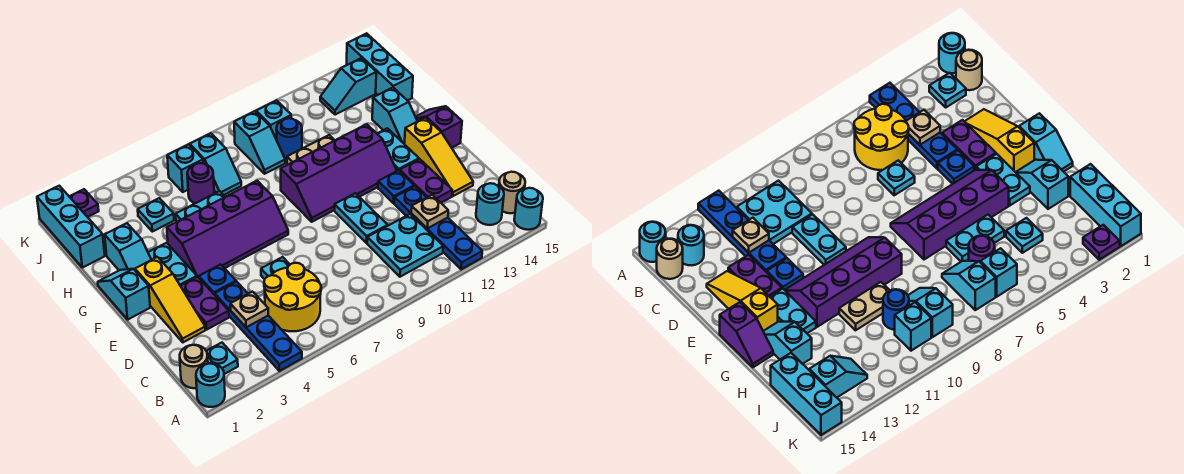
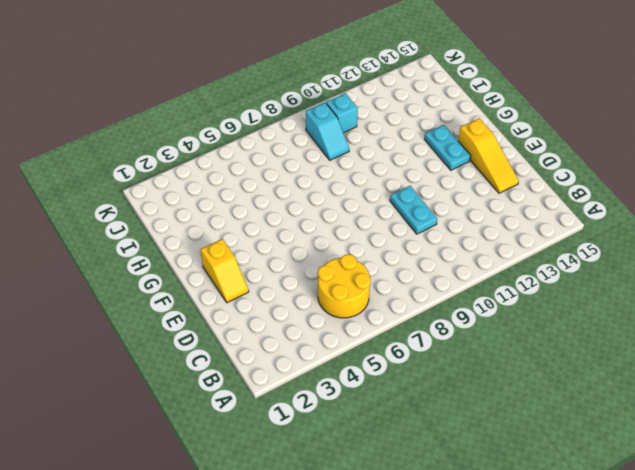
yellow slope E2:F2 level 1 top F -> yellow slope D2:F2 level 1 top F
none -> cyan round brick A1 level 1
none -> blue plate A4:D4 level 1
none -> blue plate A12:D12 level 1
none -> cyan round brick A15 level 1

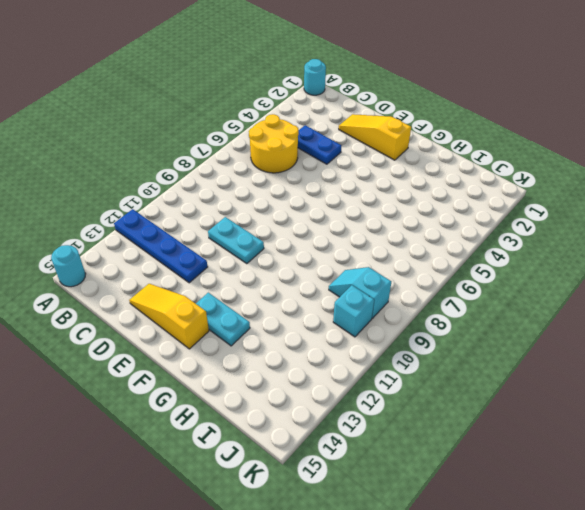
blue plate C4:D4 level 1 -> blue plate A4:D4 level 1
none -> tan round brick B1 level 1
none -> cyan plate B2 level 1
none -> cyan plate B10:C11 level 1
none -> cyan round brick B14 level 1

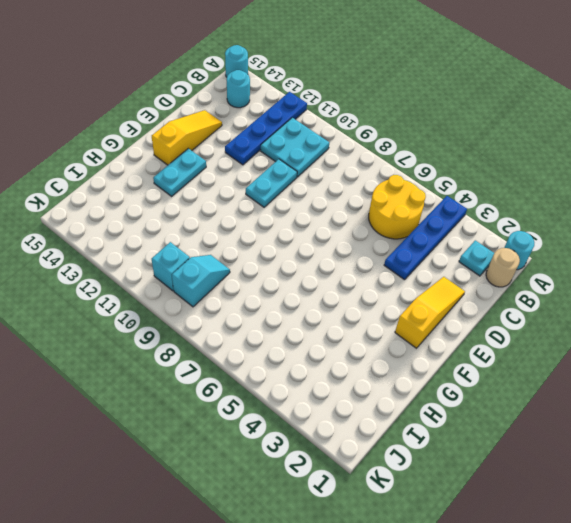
none -> tan round brick B15 level 1
none -> purple plate D3:E3 level 1
none -> cyan plate D6 level 1
none -> purple plate D13:E13 level 1

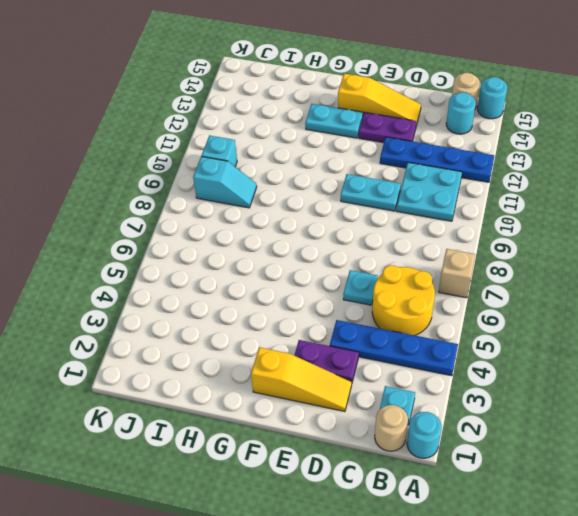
tan brick A7 level 1 -> none
none -> blue plate E4 level 1
none -> blue plate E12 level 1
none -> cyan slope F1:G1 level 1 top F
none -> cyan plate F3:G3 level 1

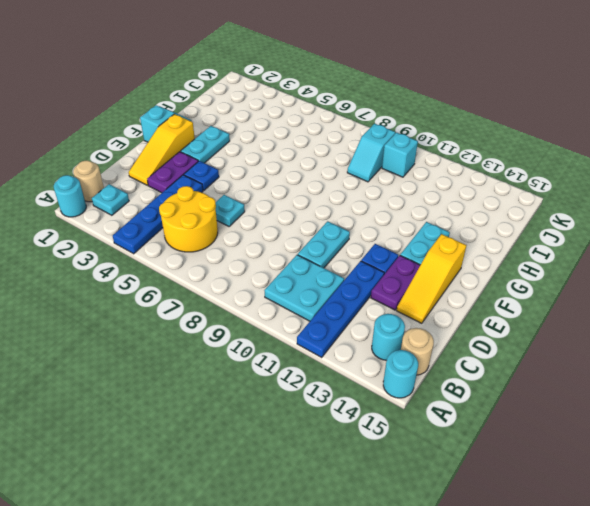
none -> purple slope F4:G7 level 1 top G
none -> purple slope F9:G12 level 1 top G
none -> purple slope F15:G15 level 1 top F
none -> cyan slope G2:H2 level 1 top H

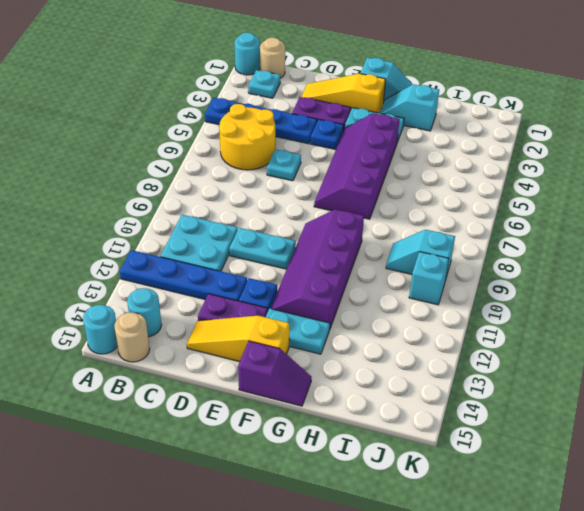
none -> cyan slope G14:H14 level 1 top H
none -> cyan plate H5:H6 level 1
none -> tan plate H10:H11 level 1
none -> cyan brick I1:K1 level 1

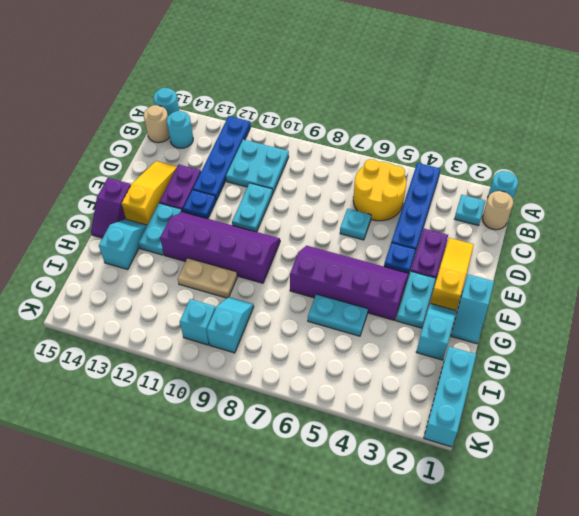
none -> cyan plate I4 level 1
none -> purple round brick I6 level 1
none -> cyan slope I7:J7 level 1 top J
none -> blue round brick I10 level 1

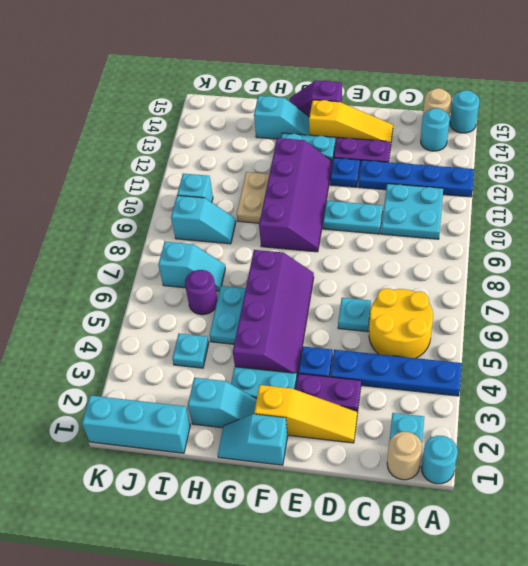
none -> blue round brick I10 level 1
none -> cyan brick I15:K15 level 1
none -> cyan brick J6 level 1
none -> cyan slope J13:J14 level 1 top 14

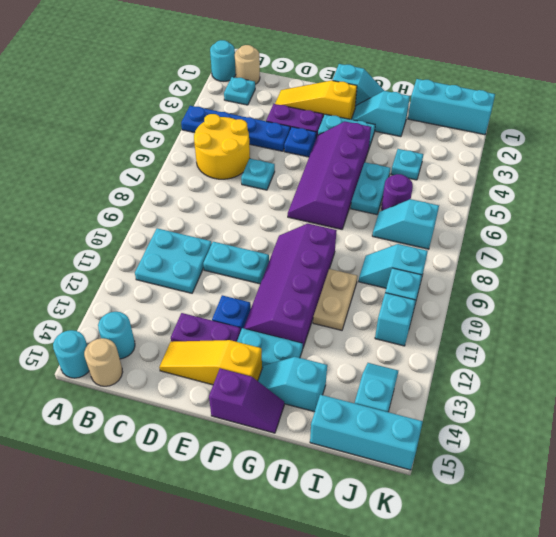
cyan brick J11 level 1 -> cyan brick J6 level 1
none -> blue plate A12:D12 level 1
none -> blue round brick I10 level 1
none -> purple plate K2 level 1
none -> tan plate C4 level 2

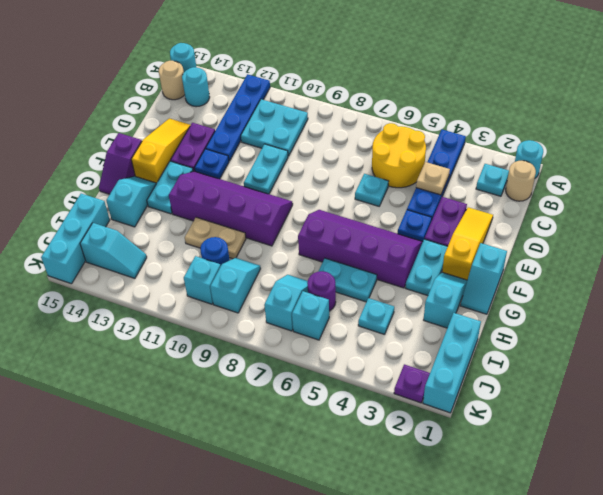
none -> tan plate C12 level 2

